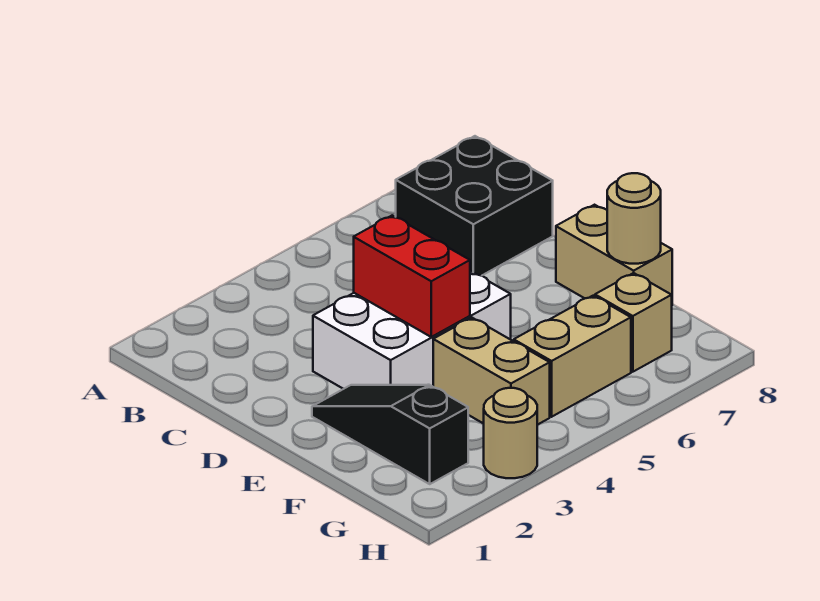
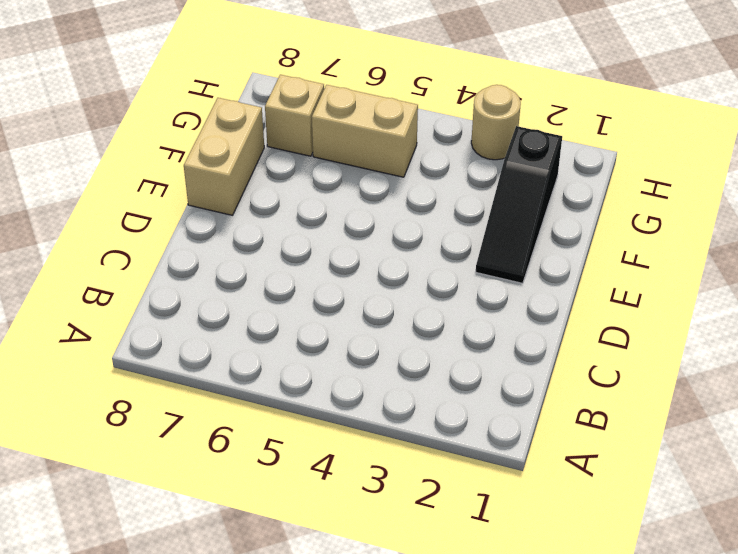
none -> black brick B7:C8 level 1
none -> white brick D3:E5 level 1

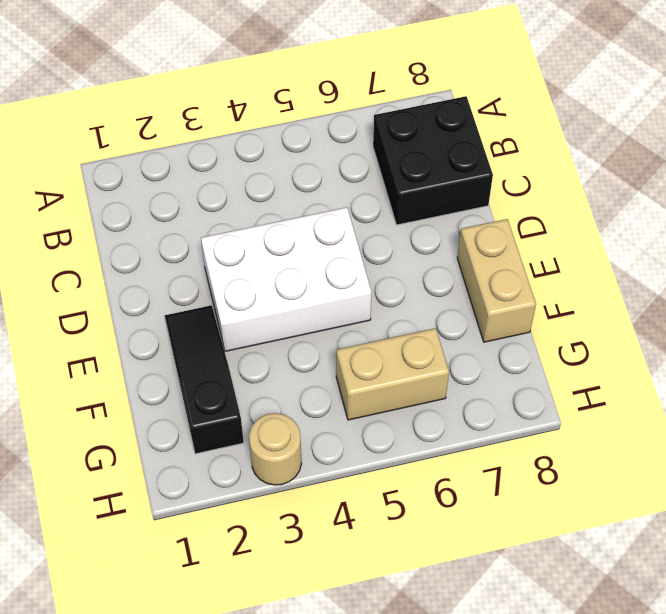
none -> tan brick F4:G4 level 1
none -> tan brick G7 level 1

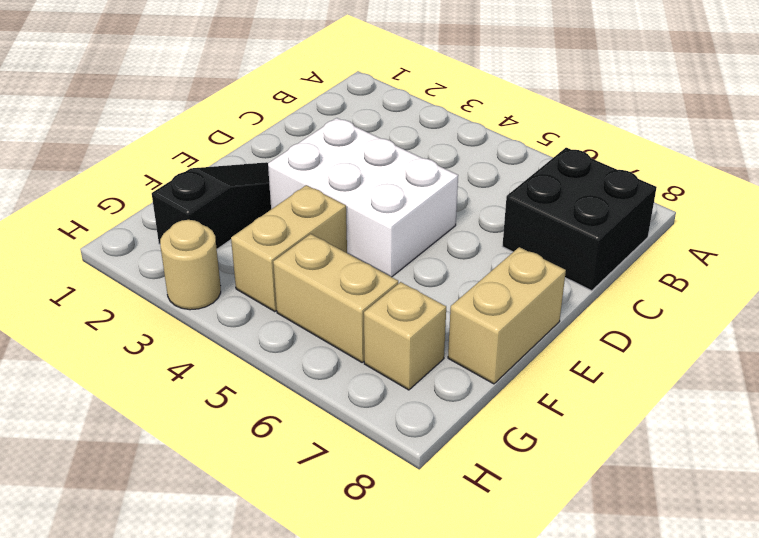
none -> red brick D4:E4 level 2
none -> tan round brick F8 level 2

